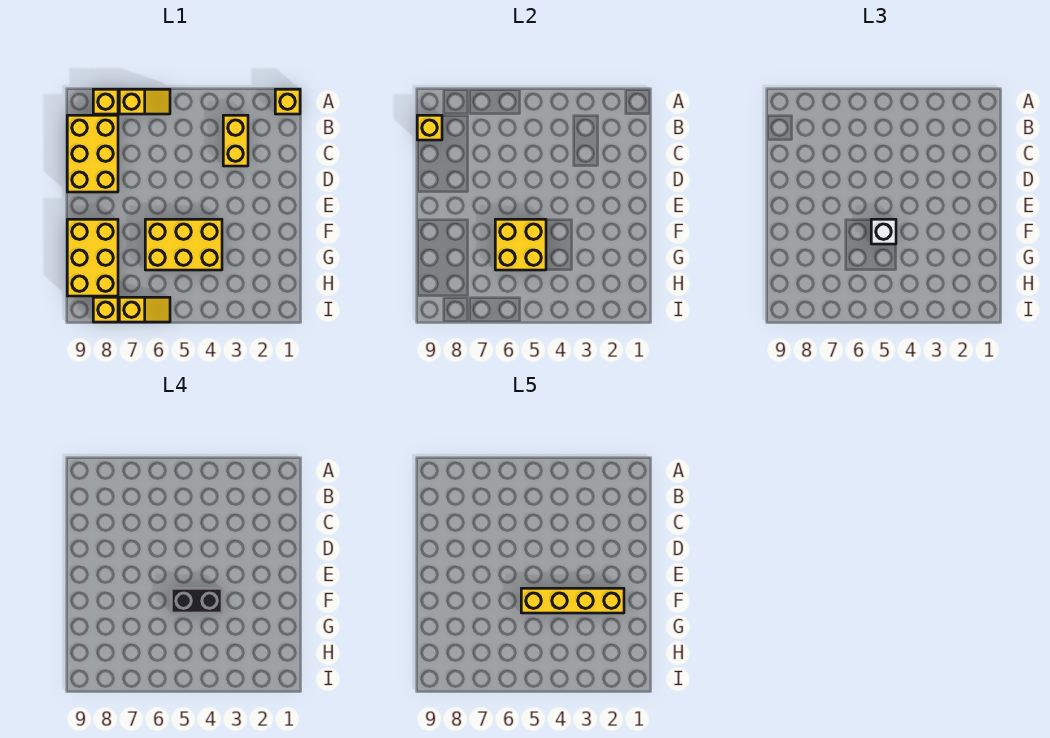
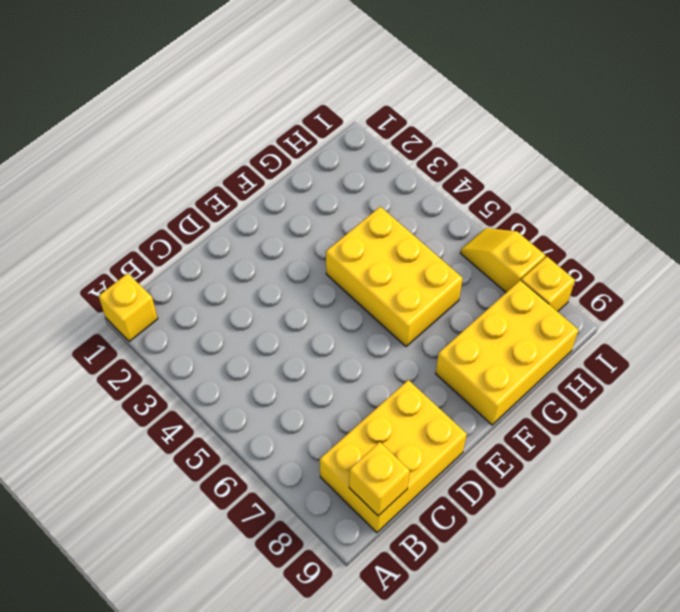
none -> yellow slope A6:A7 level 1 top 7
none -> yellow brick A8 level 1
none -> yellow brick B3:C3 level 1

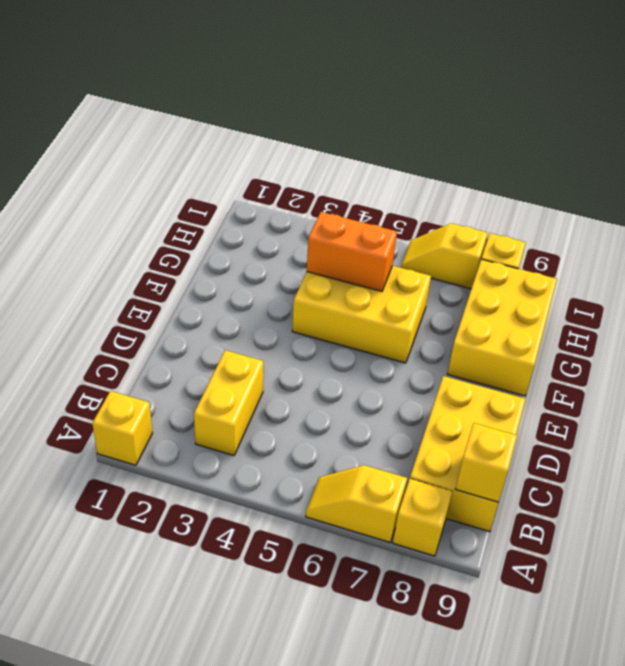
orange brick G4:G5 level 2 -> yellow brick F5:G6 level 2
none -> white brick F5 level 3
none -> black brick F4:F5 level 4
none -> yellow brick F2:F5 level 5

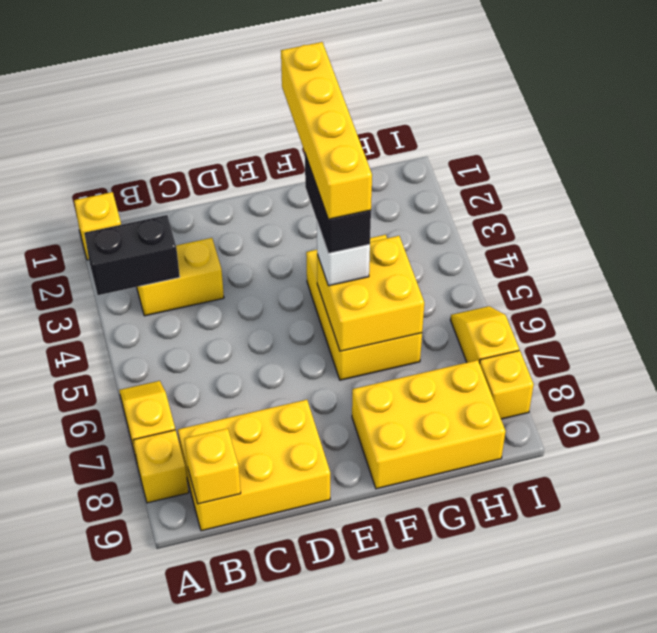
black brick A3:B3 level 2 -> none

